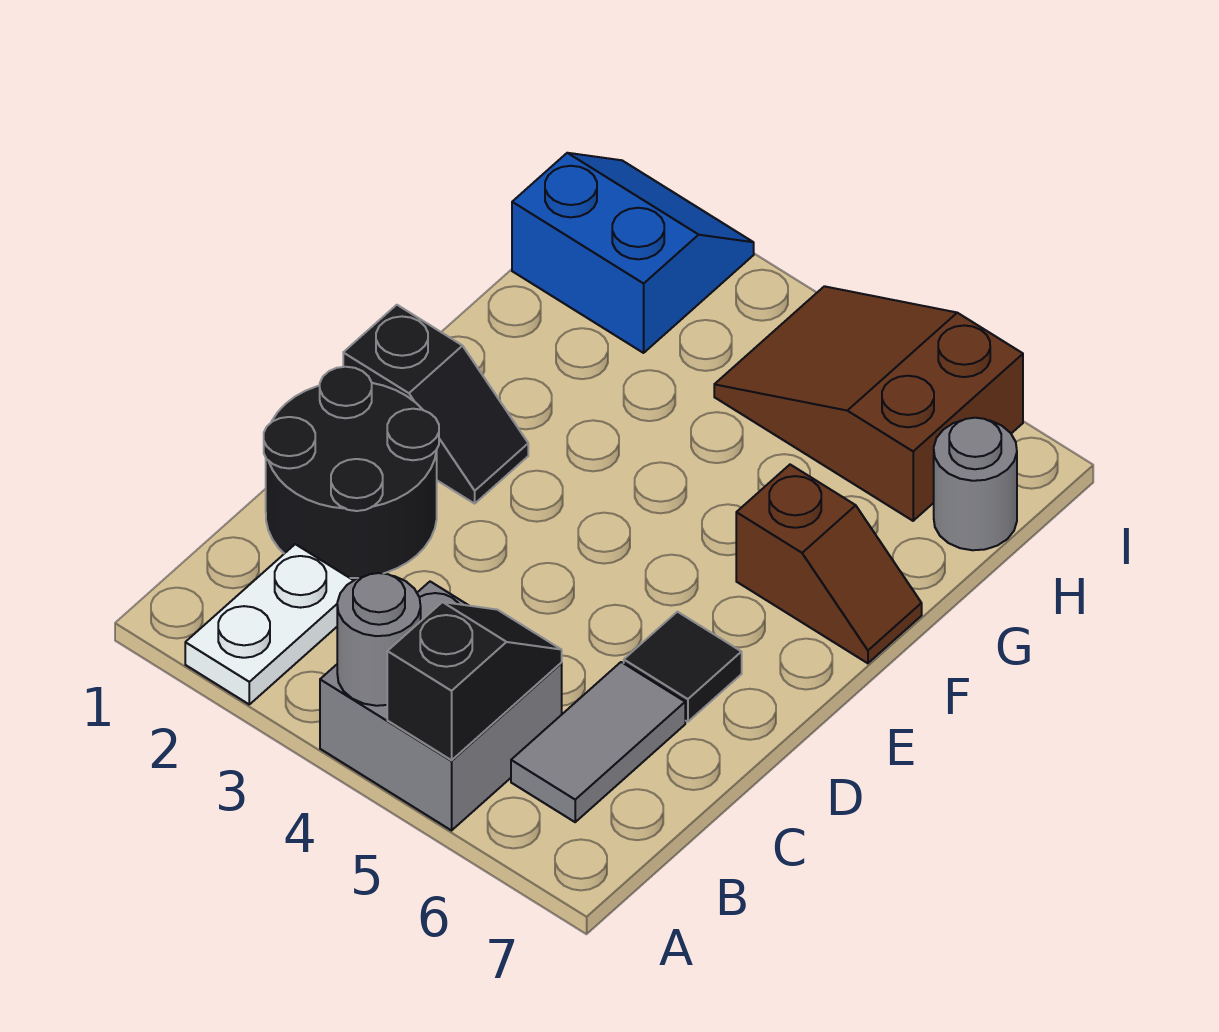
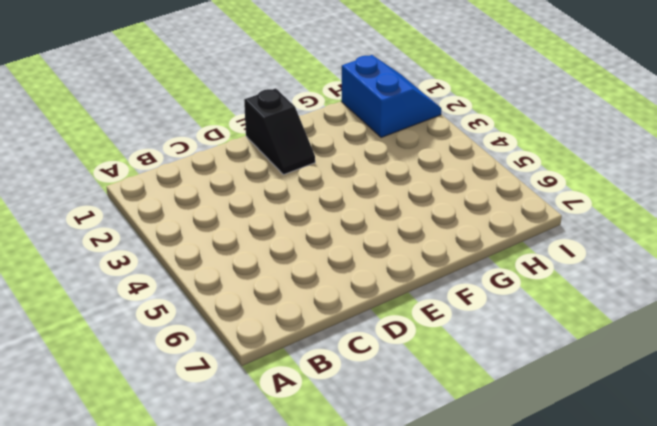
none -> white plate A2:B2 level 1
none -> grey brick A4:B5 level 1
none -> grey tile B6:C6 level 1

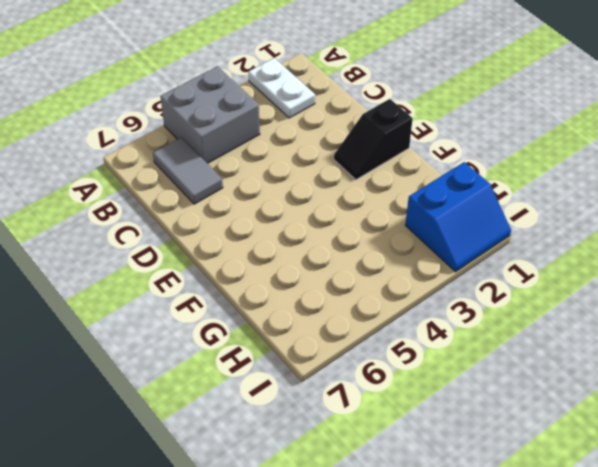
none -> black round brick C1:D2 level 1
none -> black tile D6 level 1
none -> brown slope F6:F7 level 1 top 6

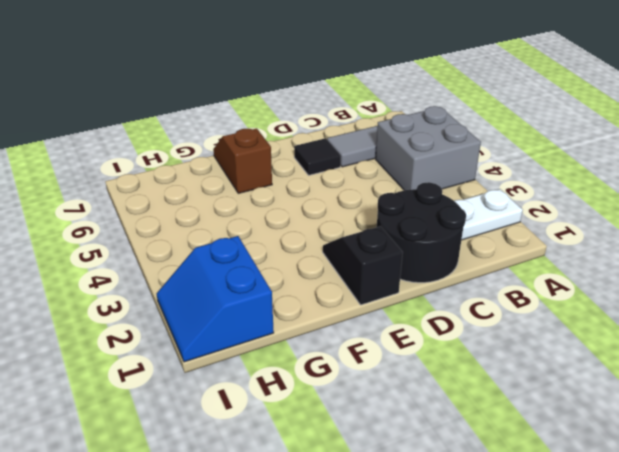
none -> brown slope H4:I6 level 1 top 6
none -> grey round brick H7 level 1
none -> grey round brick A4 level 2

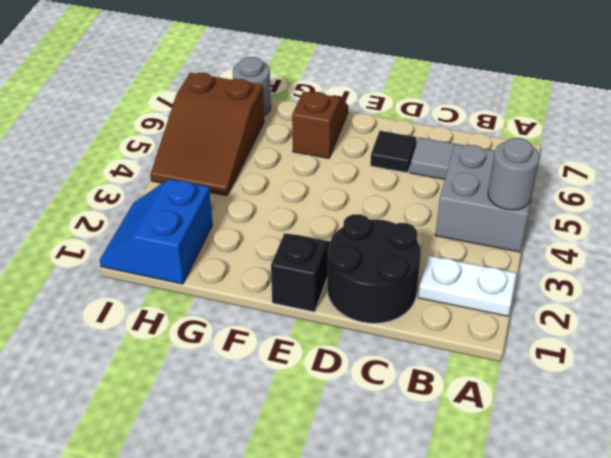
none -> black slope A5:B5 level 2 top A

